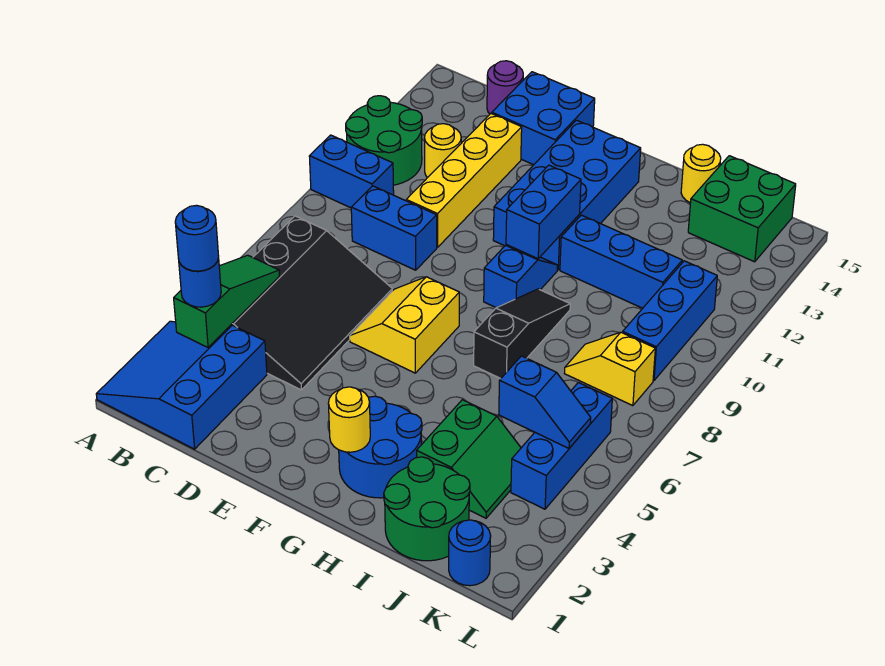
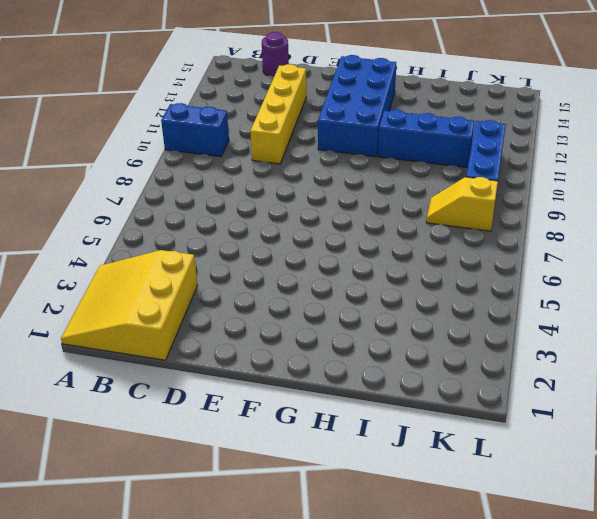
yellow slope A1:C3 level 1 top C -> blue slope A1:C3 level 1 top C
none -> green round brick A11:B12 level 1
none -> black slope B4:D7 level 1 top B
none -> blue brick C9:D9 level 1

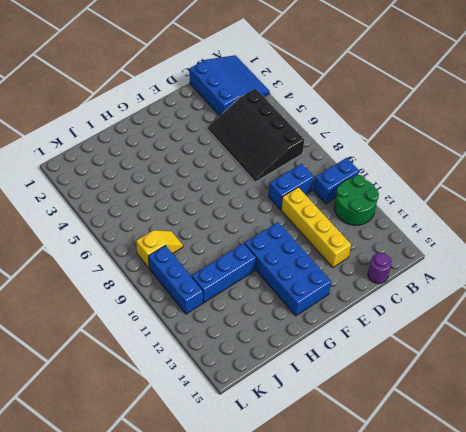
none -> yellow round brick C12 level 1
none -> blue brick D14:E15 level 1
none -> yellow slope E6:F7 level 1 top F

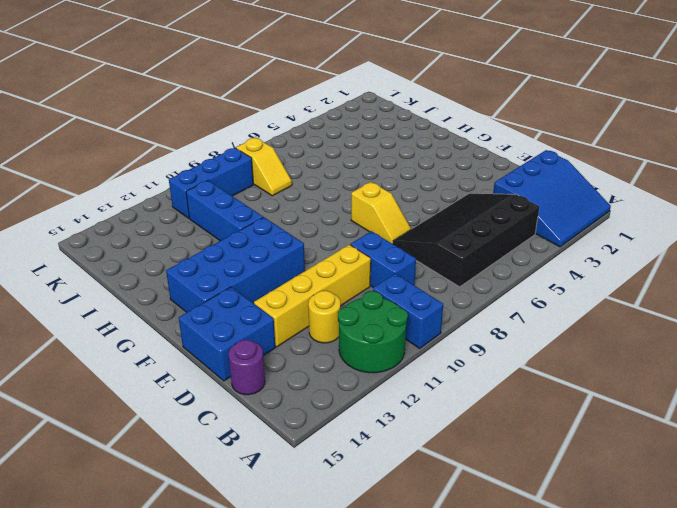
yellow slope E7:F7 level 1 top F -> yellow slope E6:F7 level 1 top F
none -> blue round brick G2:H3 level 1
none -> blue slope G9:G10 level 1 top 9
none -> black slope H7:H9 level 1 top 7

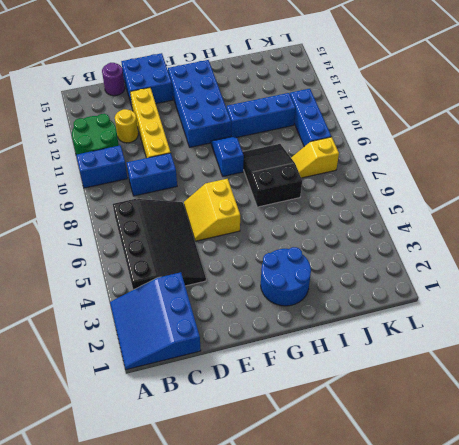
black slope H7:I9 level 1 top 7 -> black slope H7:H9 level 1 top 7
none -> green round brick I1:J2 level 1
none -> green slope I3:J4 level 1 top I
none -> yellow round brick I15 level 1

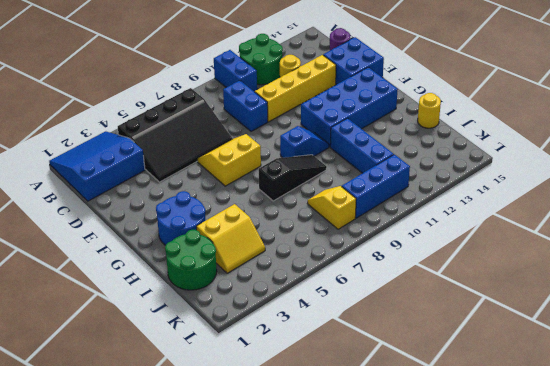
yellow slope I3:J4 level 1 top I -> green slope I3:J4 level 1 top I
none -> green brick J14:K15 level 1
none -> blue round brick K1 level 1
none -> blue brick K4:K6 level 1

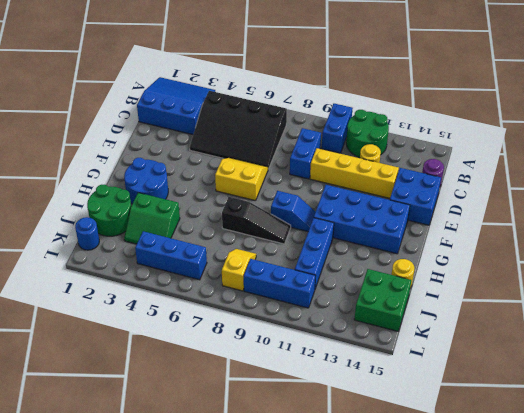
none -> green slope B3:B5 level 2 top 3
none -> yellow round brick G2 level 2
none -> blue brick G10:G11 level 2

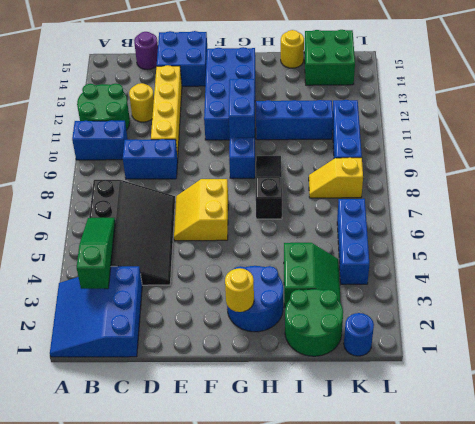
none -> blue slope J5:K5 level 2 top J
none -> blue round brick B3 level 3
none -> blue round brick B3 level 4

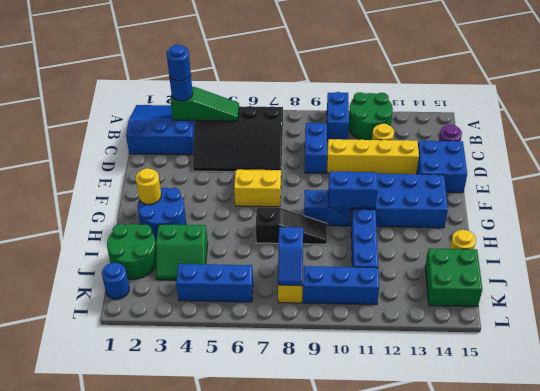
blue slope J8:K8 level 2 top J -> blue slope J5:K5 level 2 top J

